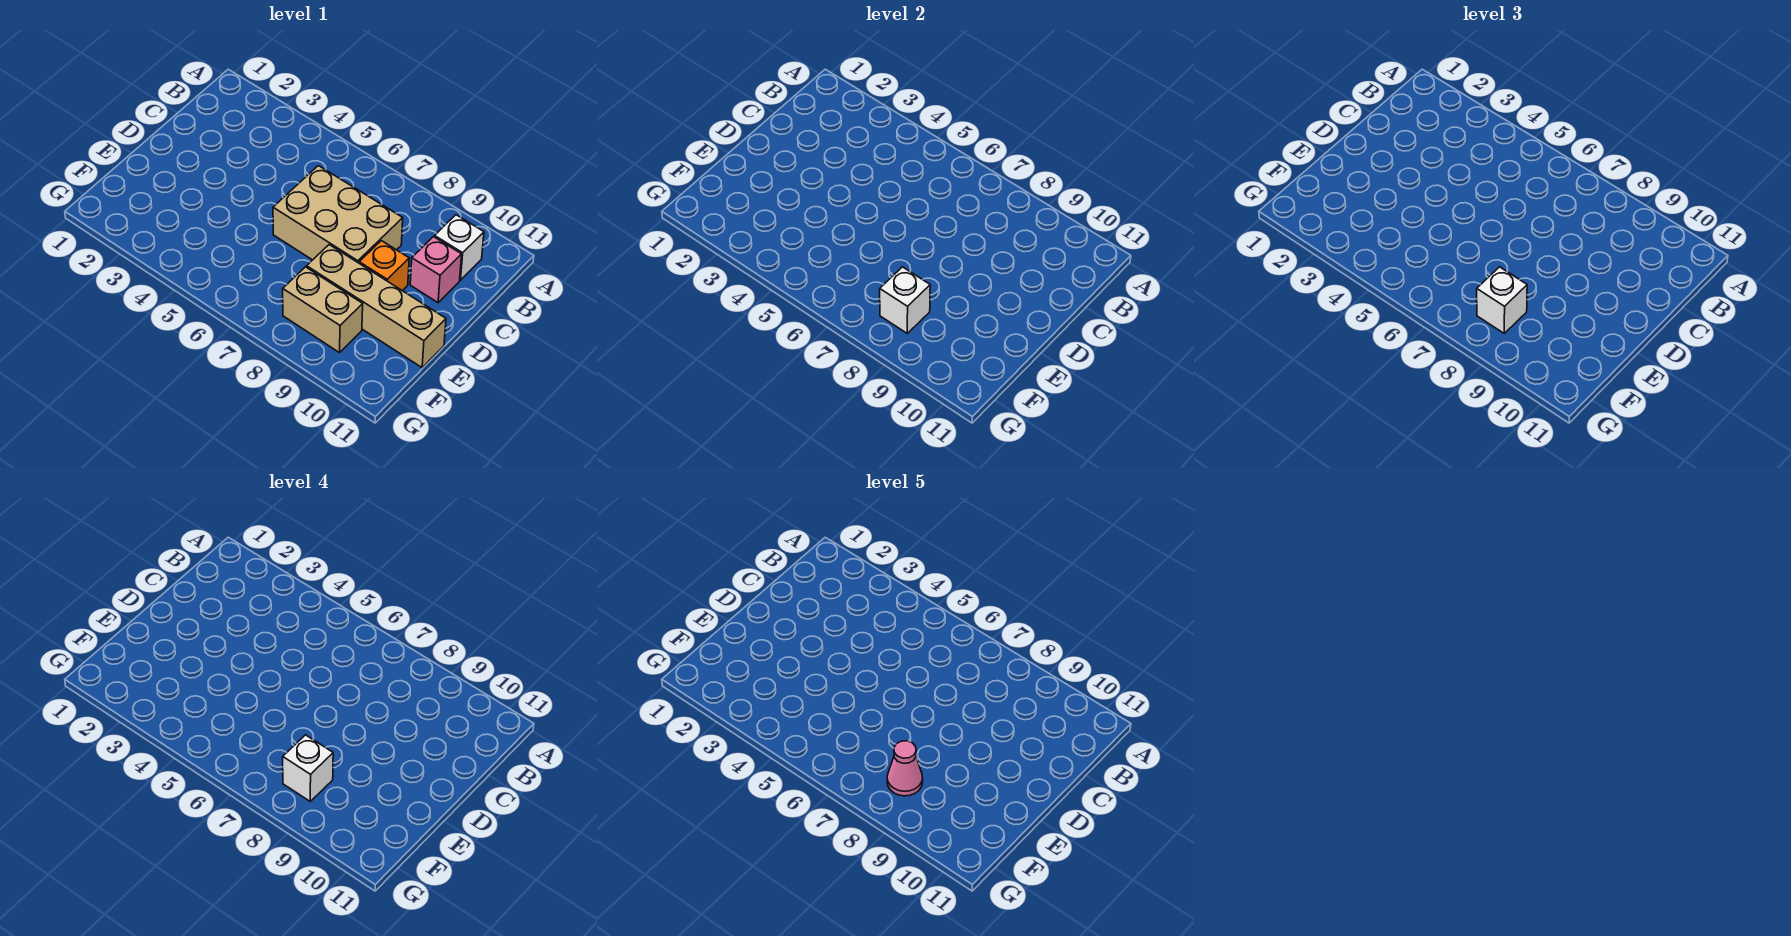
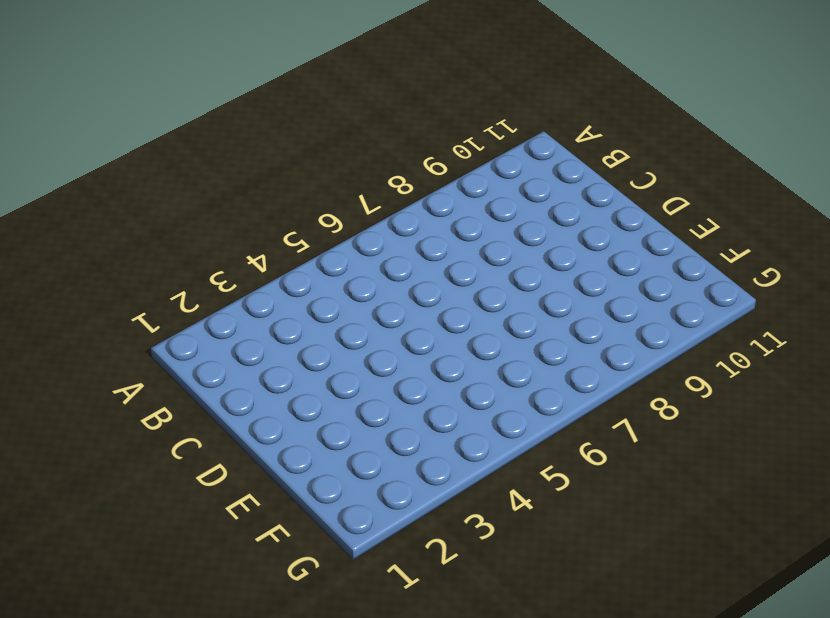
none -> white brick B10 level 1
none -> tan brick C6:D8 level 1

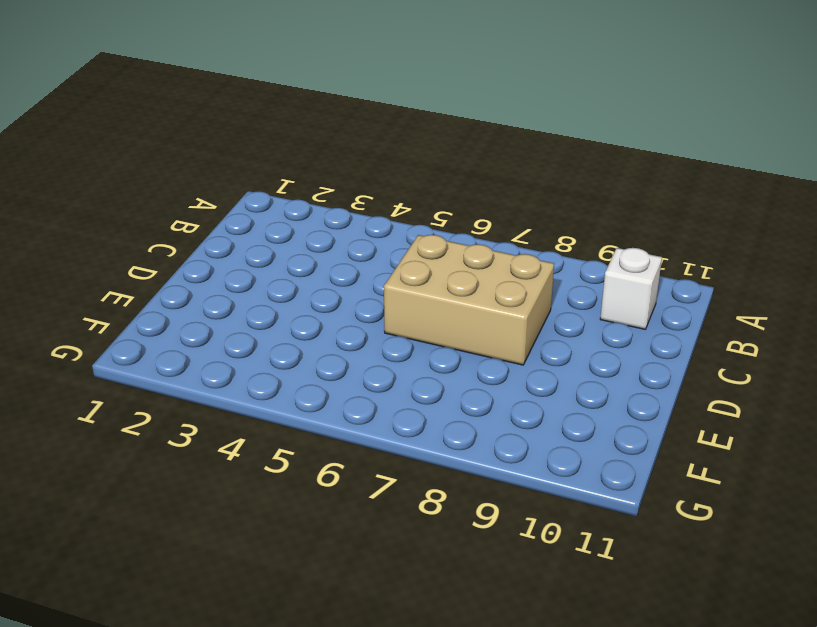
none -> pink brick C10 level 1
none -> orange brick D9 level 1

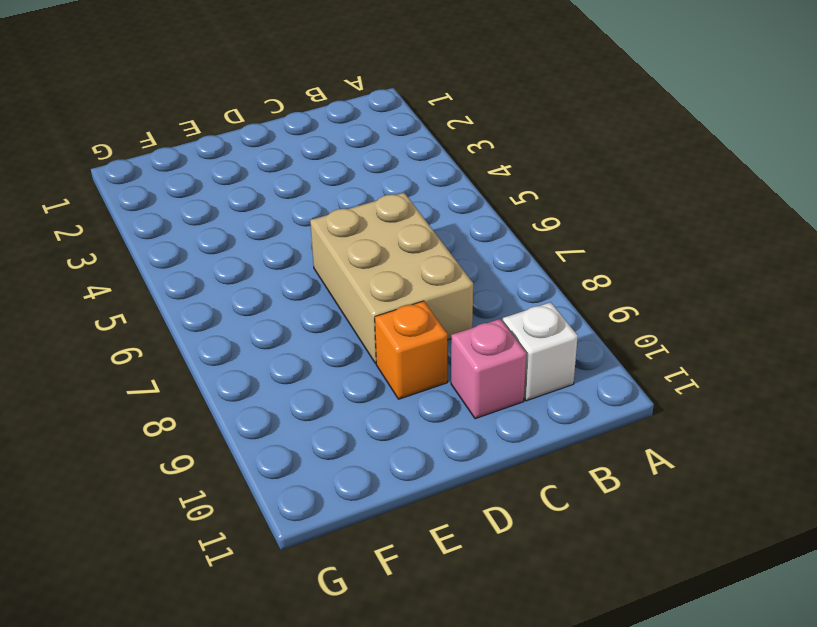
none -> tan brick E8:E11 level 1
none -> tan brick F8:F9 level 1

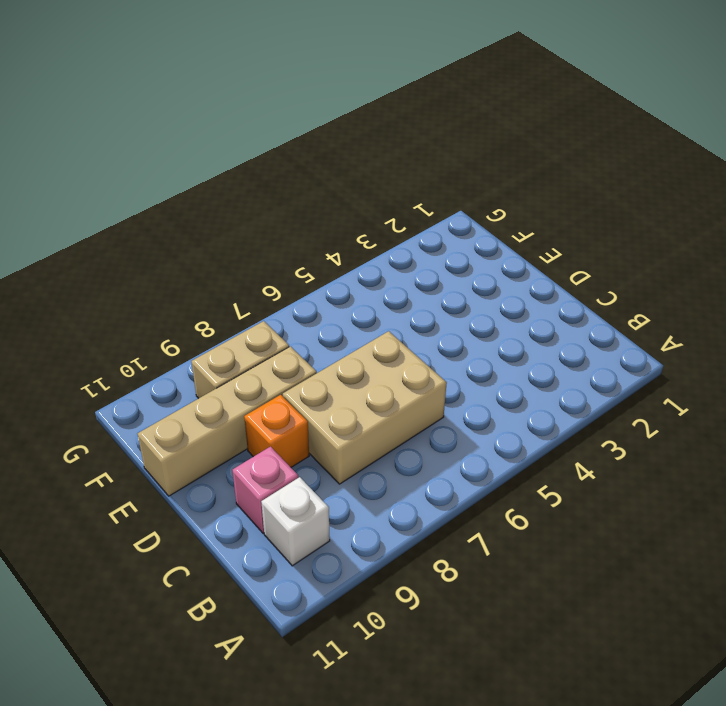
none -> white brick F8 level 2
none -> white brick F8 level 3

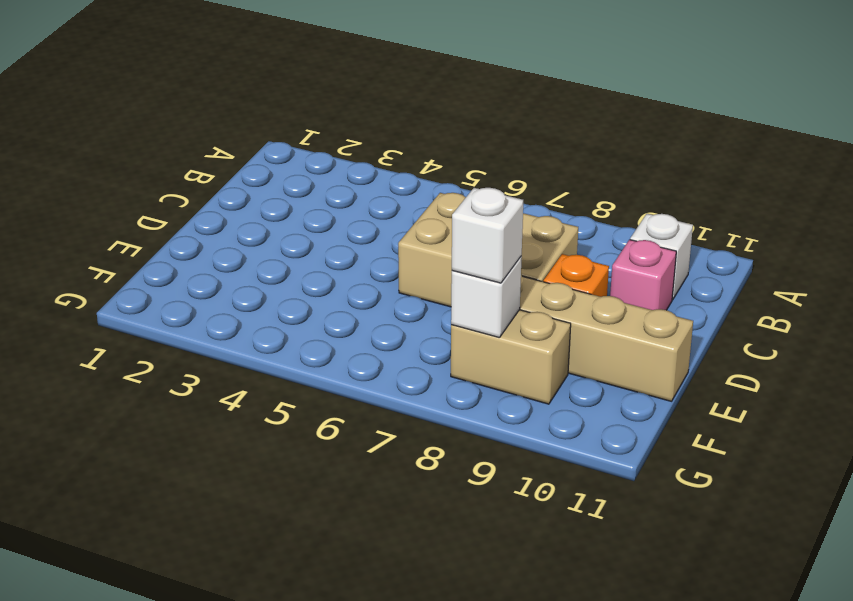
none -> white brick F8 level 4
none -> pink cone F8 level 5

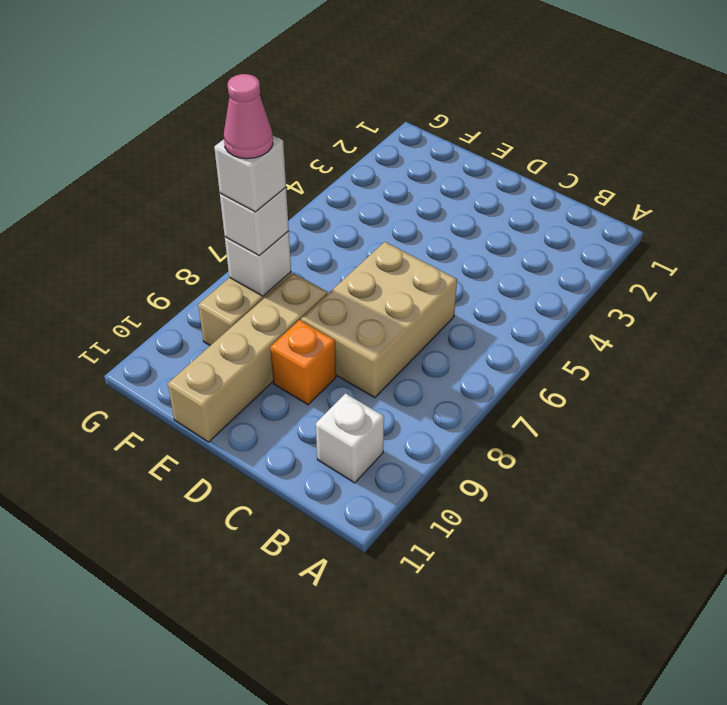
none -> pink brick C10 level 1

